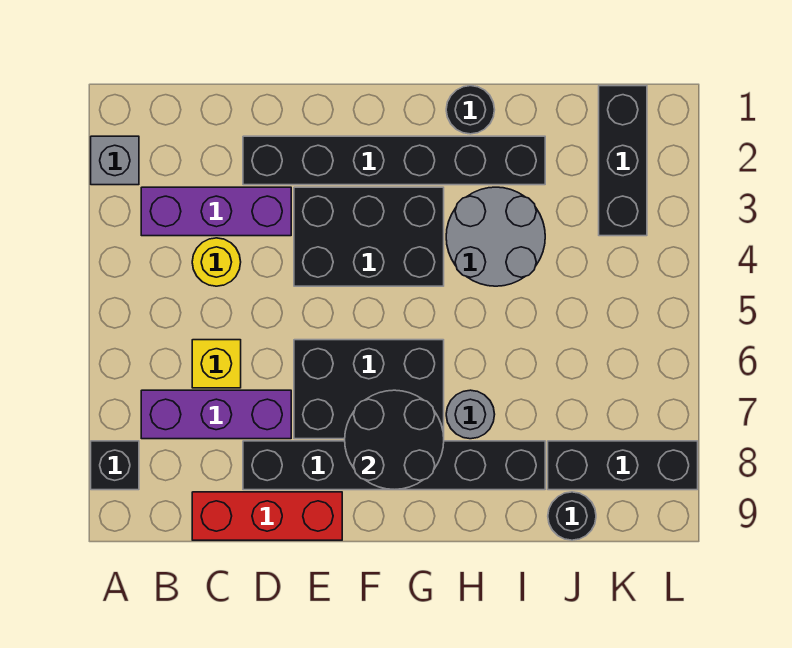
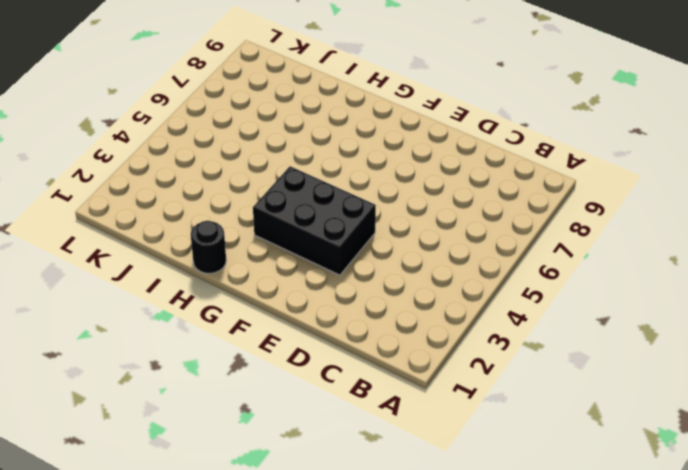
none -> grey brick A2 level 1
none -> black brick A8 level 1
none -> purple brick B3:D3 level 1

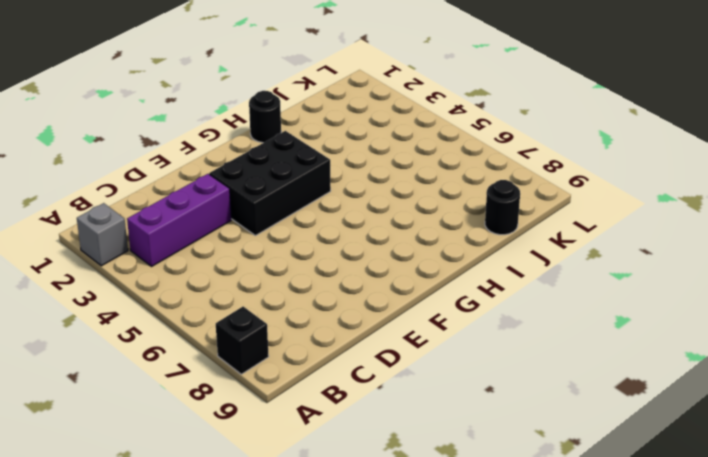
none -> purple brick B7:D7 level 1
none -> yellow round brick C4 level 1
none -> yellow brick C6 level 1

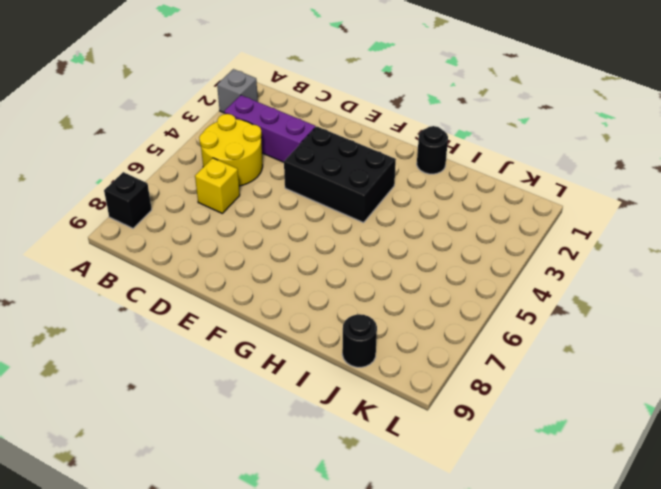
yellow round brick B4:C5 level 1 -> yellow round brick C4 level 1
none -> purple brick B7:D7 level 1
none -> red brick C9:E9 level 1
none -> black brick D2:I2 level 1

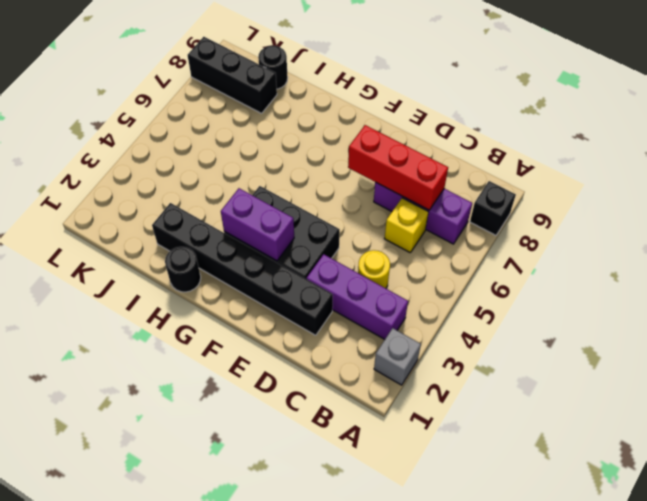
red brick C7:E7 level 2 -> red brick C9:E9 level 1
purple brick F3:G3 level 2 -> none
none -> black brick D8:I8 level 1
none -> black brick E6:G7 level 1
none -> grey round brick H3:I4 level 1

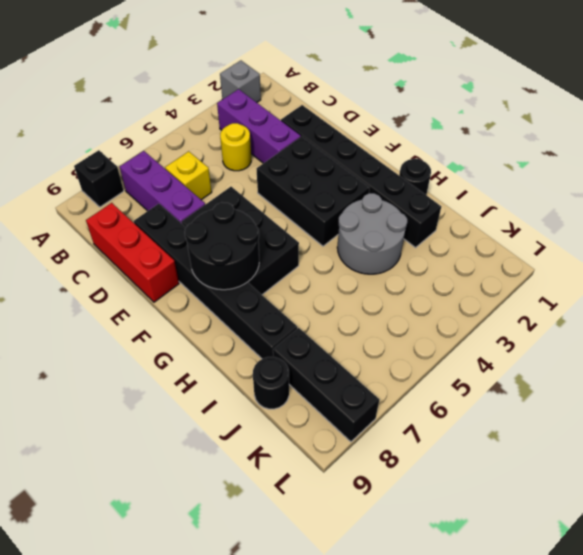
none -> grey round brick H7 level 1
none -> black brick K1:K3 level 1

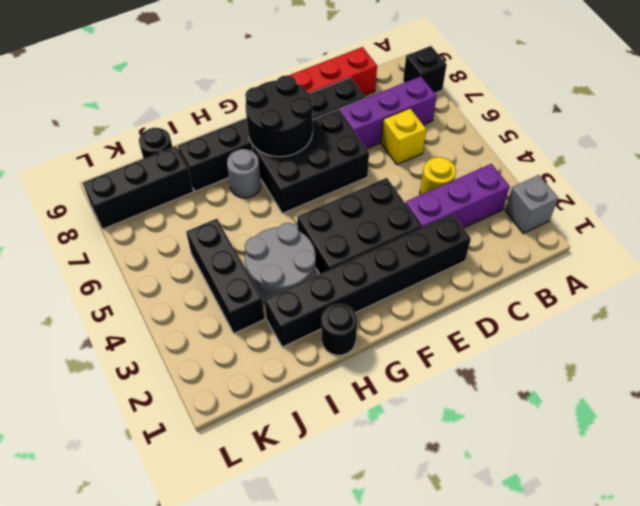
black brick J3:J5 level 1 -> black brick K1:K3 level 1

